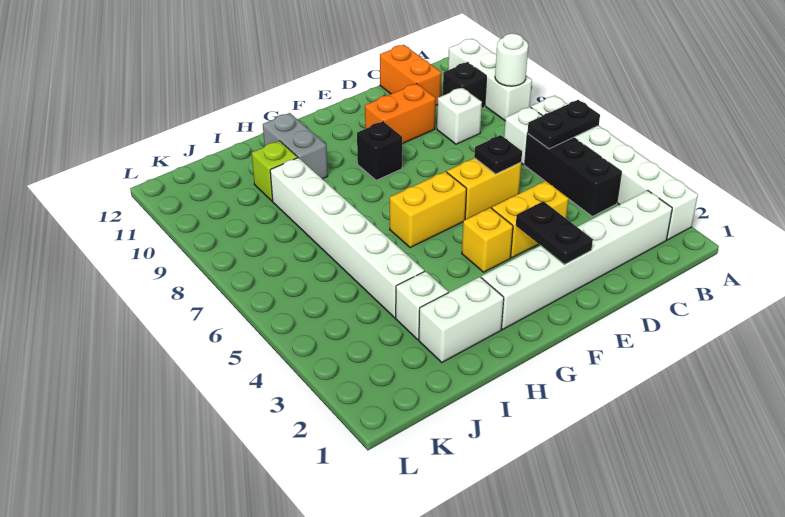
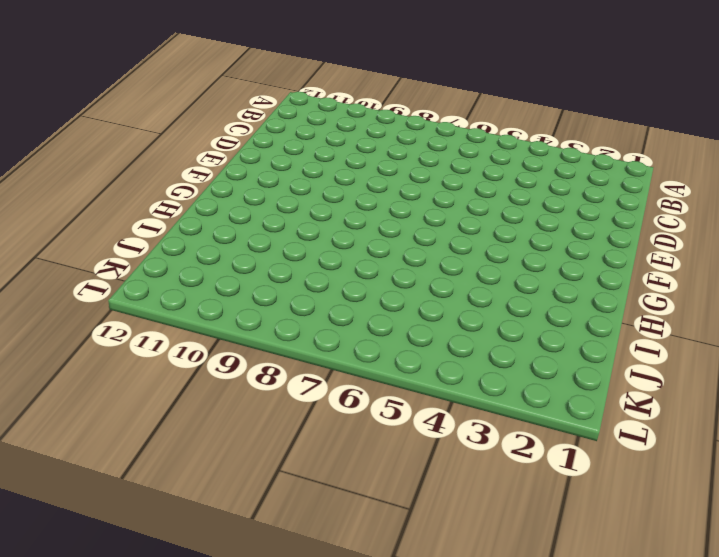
none -> white brick A2:A7 level 1
none -> white brick A9:A11 level 1
none -> white brick B2:G2 level 1

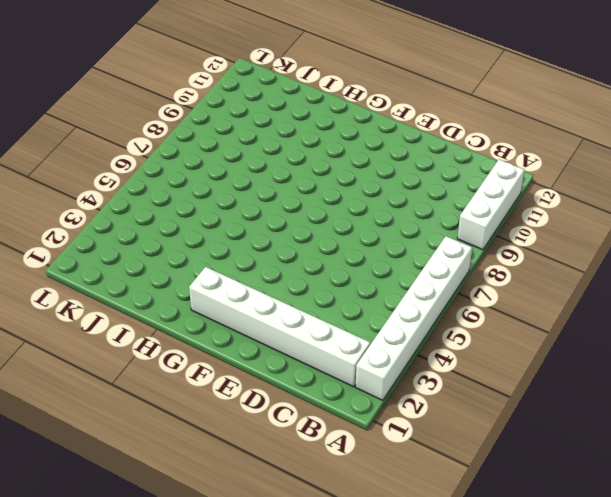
none -> black brick B4:B6 level 1
none -> white brick B7 level 1
none -> black brick B10 level 1

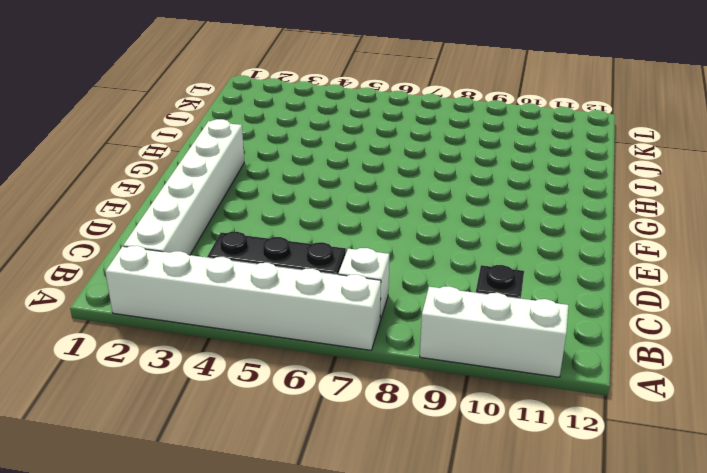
none -> white brick C9 level 1
none -> orange brick C11:C12 level 1
none -> yellow brick D4:E4 level 1

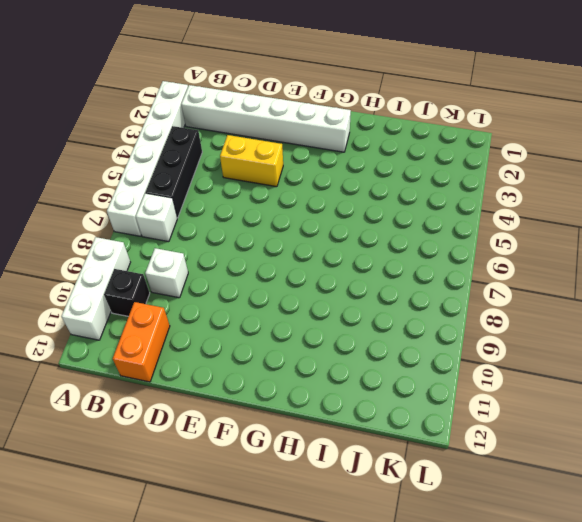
none -> yellow brick D6:E6 level 1
none -> orange brick D10:E10 level 1
none -> yellow brick F4 level 1

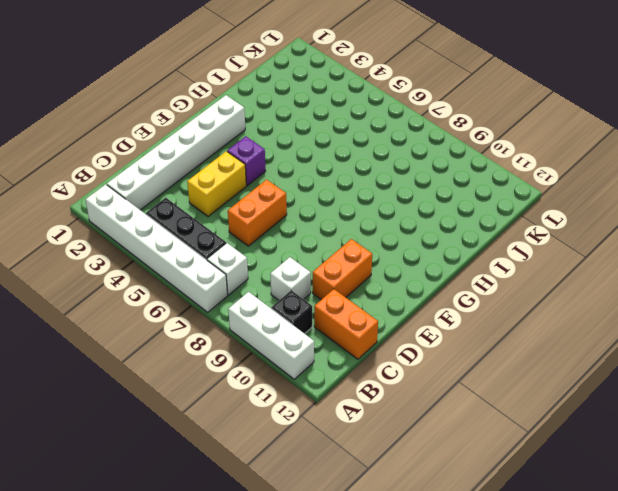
orange brick D6:E6 level 1 -> yellow brick D6:E6 level 1
purple brick F4 level 1 -> yellow brick F4 level 1
none -> yellow brick F6:G6 level 1
none -> black brick F9 level 1
none -> white brick H2:I2 level 1

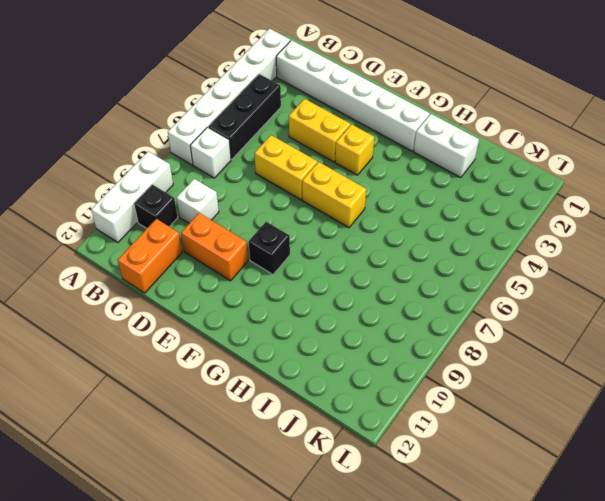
none -> grey brick H10:H11 level 1
none -> white brick I3 level 1
none -> white brick I4:I9 level 1

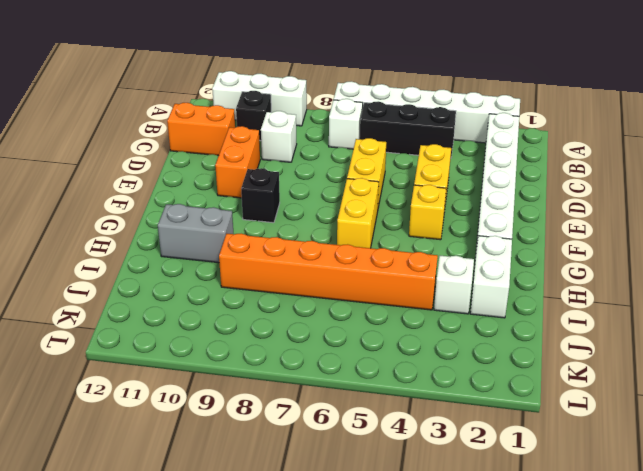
orange brick I4:I9 level 1 -> white brick I4:I9 level 1
none -> lime brick I10 level 1
none -> black plate A6:B6 level 2
none -> white round brick A9 level 2

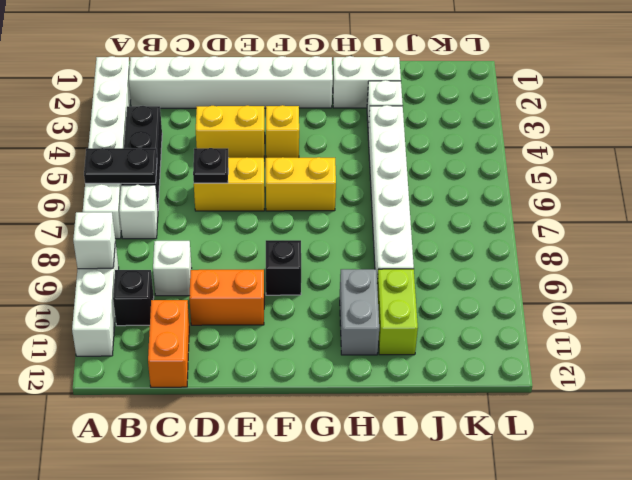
white brick A9 level 2 -> white round brick A9 level 2
lime brick I10:I11 level 1 -> lime brick I10 level 1
none -> black plate E2:E3 level 2

